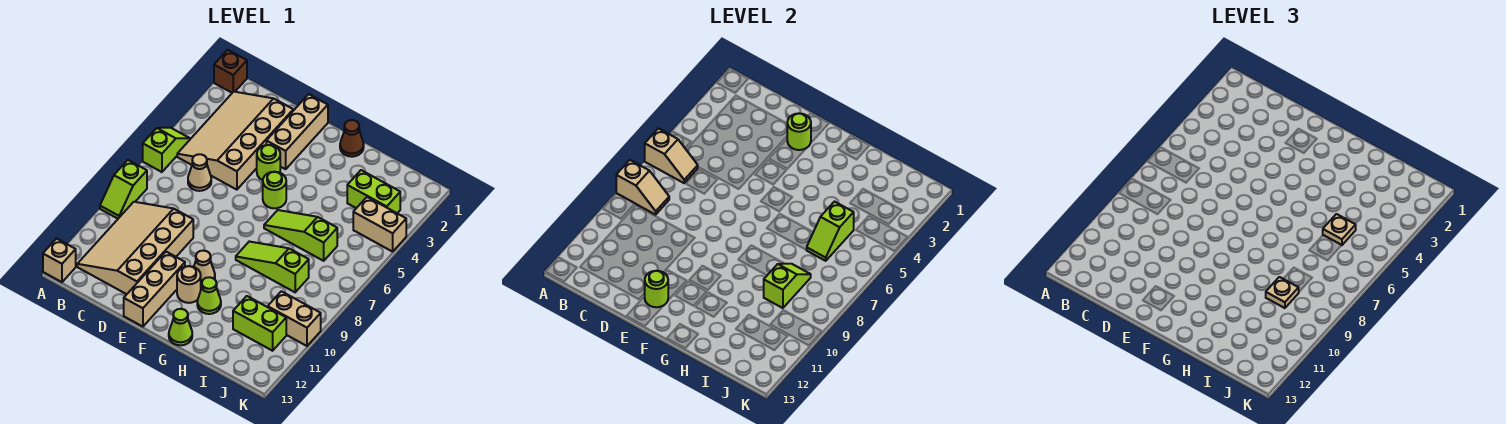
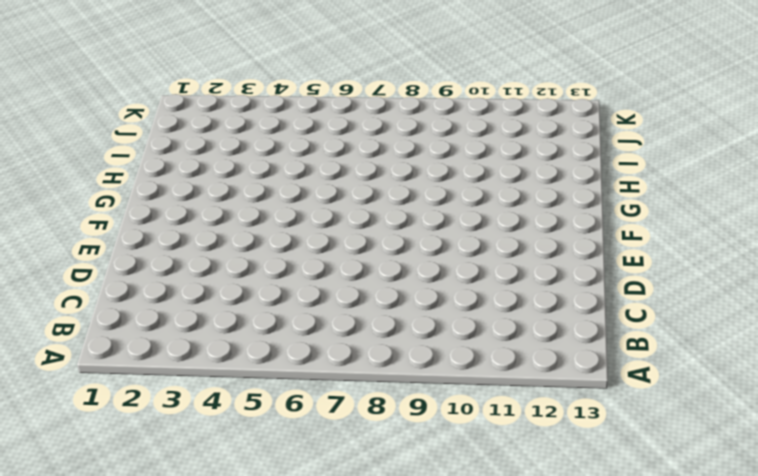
none -> brown brick A1 level 1
none -> lime slope A5:A6 level 1 top 6
none -> lime slope A8:A9 level 1 top 8
none -> tan brick A13 level 1

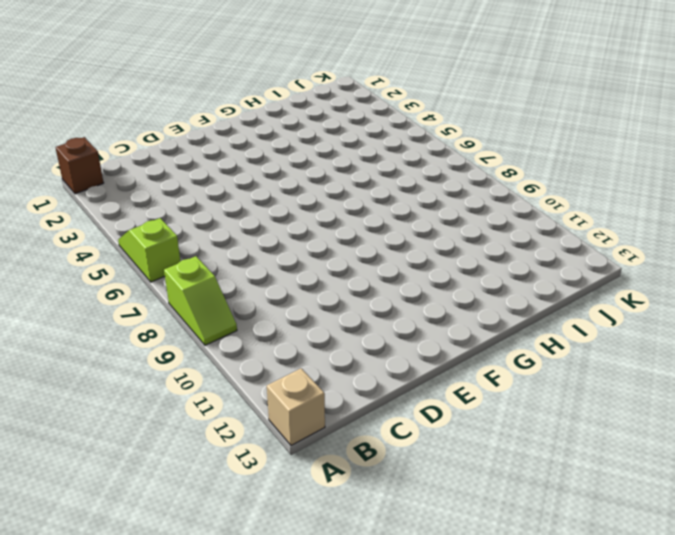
none -> tan slope B2:D5 level 1 top D
none -> tan slope B9:D12 level 1 top D
none -> tan cone C6 level 1
none -> tan brick E1:E3 level 1

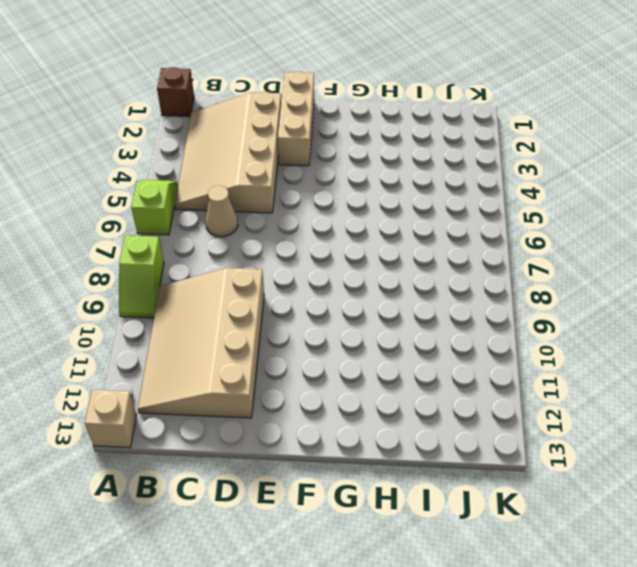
none -> lime round brick E4 level 1
none -> tan brick E11:E13 level 1
none -> lime round brick F5 level 1
none -> tan cone F10 level 1

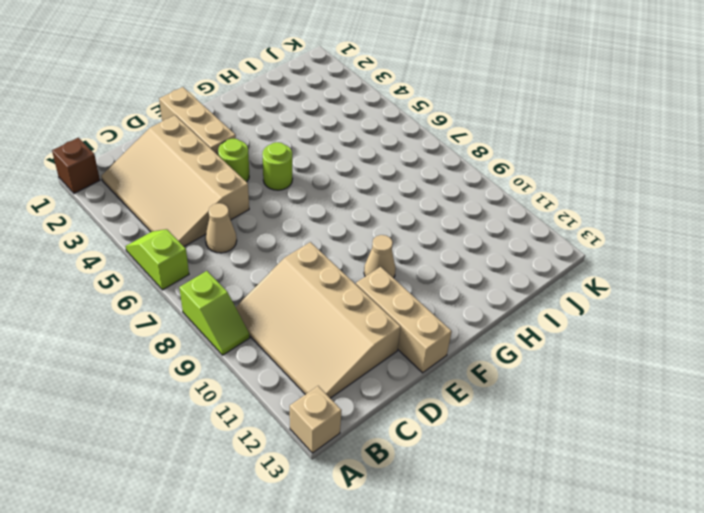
none -> tan round brick F11 level 1
none -> brown cone G1 level 1
none -> lime slope G6:I6 level 1 top I
none -> lime slope G8:I8 level 1 top I

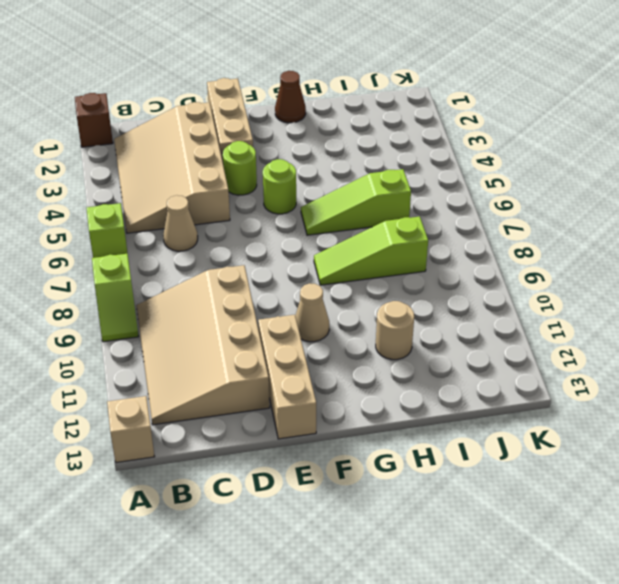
tan round brick H11 level 1 -> tan round brick F11 level 1
none -> lime cone G11 level 1
none -> lime cone G13 level 1
none -> lime brick I3:J3 level 1
none -> lime brick I11:J11 level 1

